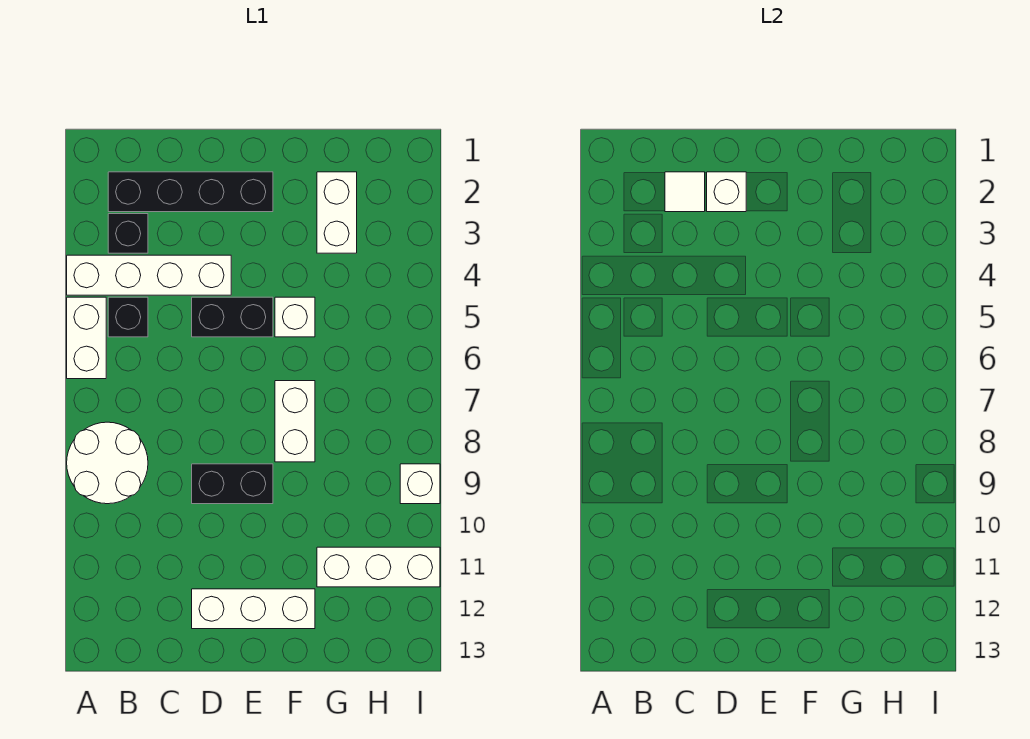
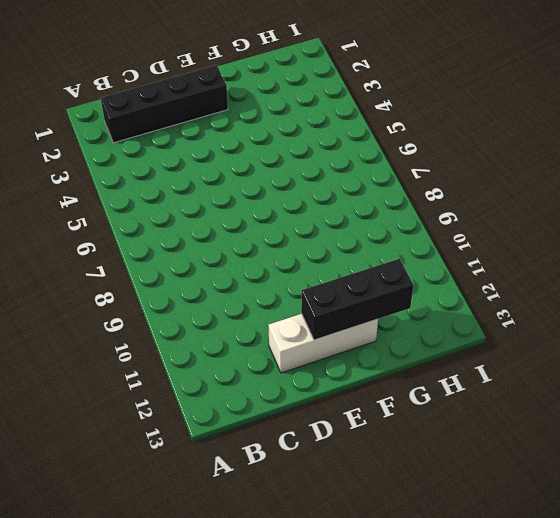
black brick E12:G12 level 2 -> none
none -> white brick A4:D4 level 1
none -> white brick A5:A6 level 1
none -> white round brick A8:B9 level 1

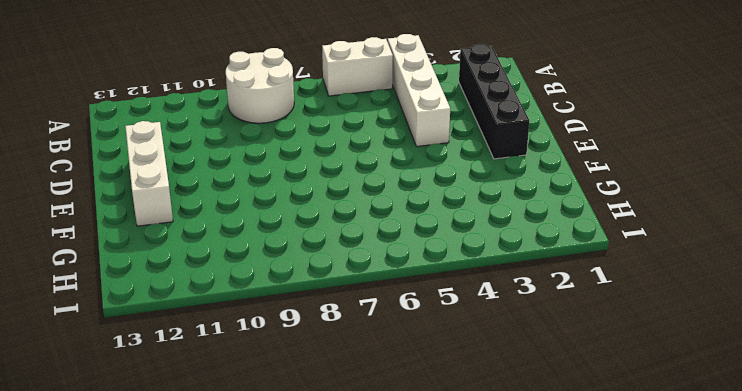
none -> black brick B3 level 1
none -> black brick B5 level 1
none -> black brick D5:E5 level 1

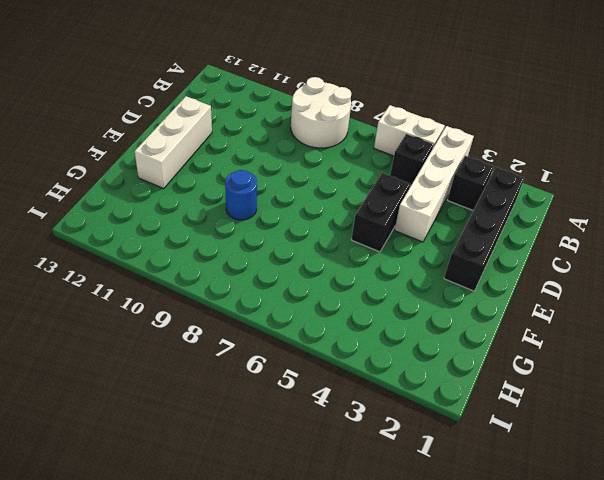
blue round brick F9 level 1 -> none
none -> black brick D9:E9 level 1
none -> white brick F5 level 1
none -> white brick F7:F8 level 1

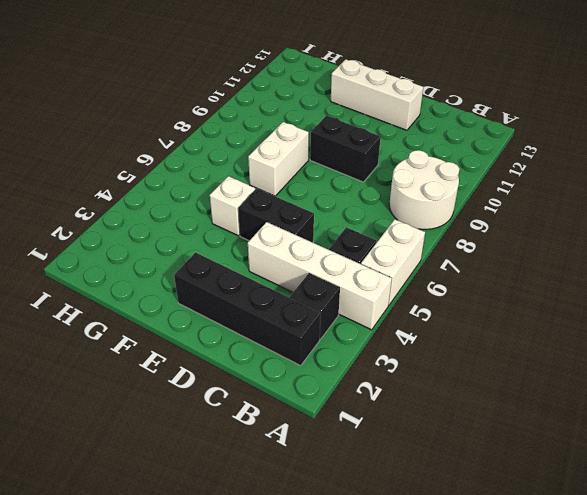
none -> white brick G2:G3 level 1
none -> white brick G11:I11 level 1
none -> white brick I9 level 1

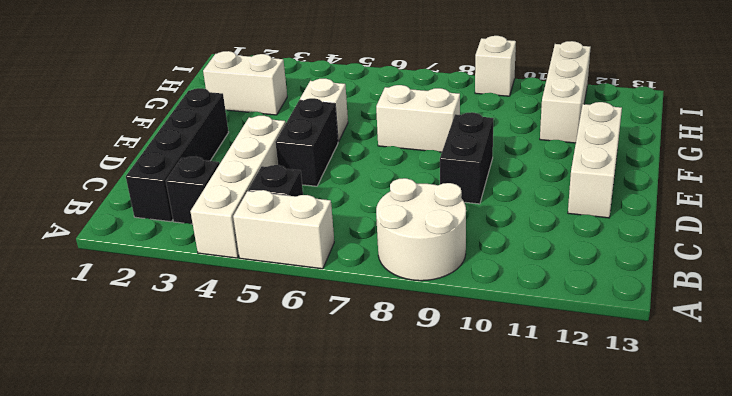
none -> white tile C2 level 2
none -> white brick D2 level 2

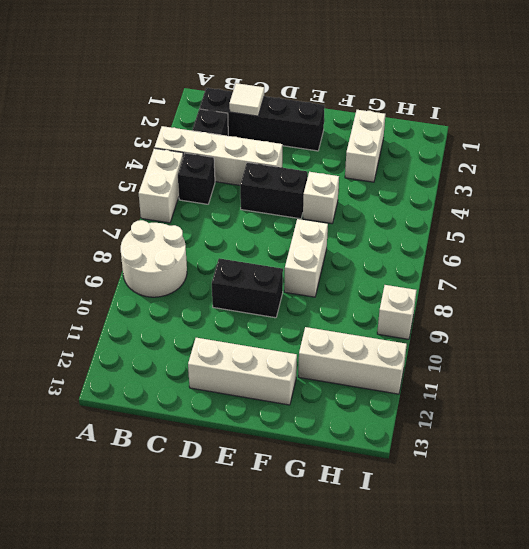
none -> white brick D2 level 2

